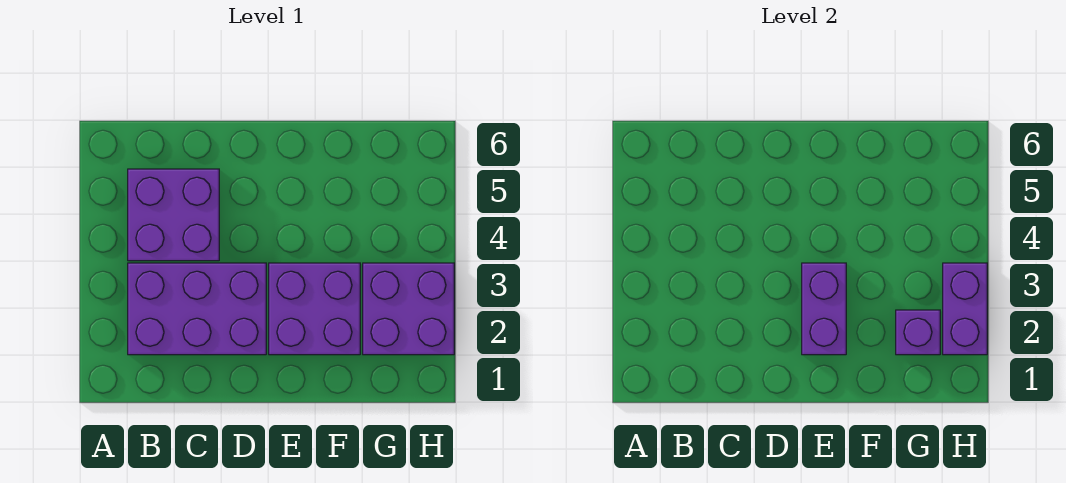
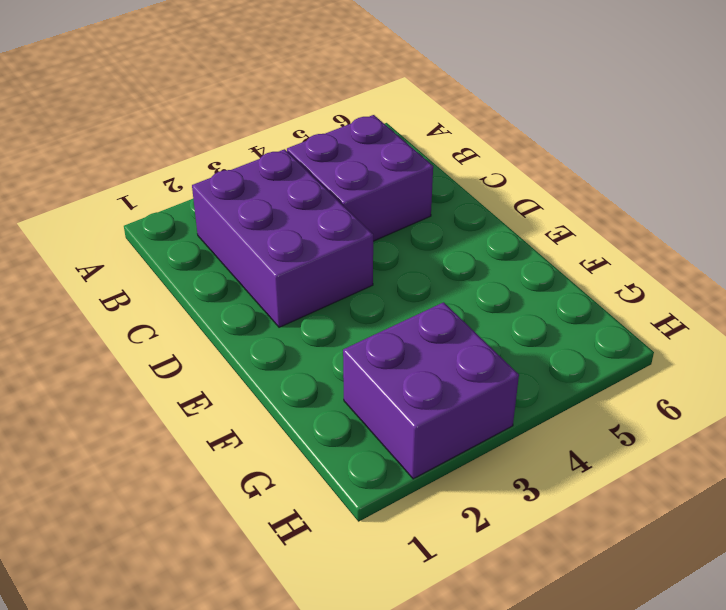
none -> purple brick E2:F3 level 1
none -> purple brick E2:E3 level 2

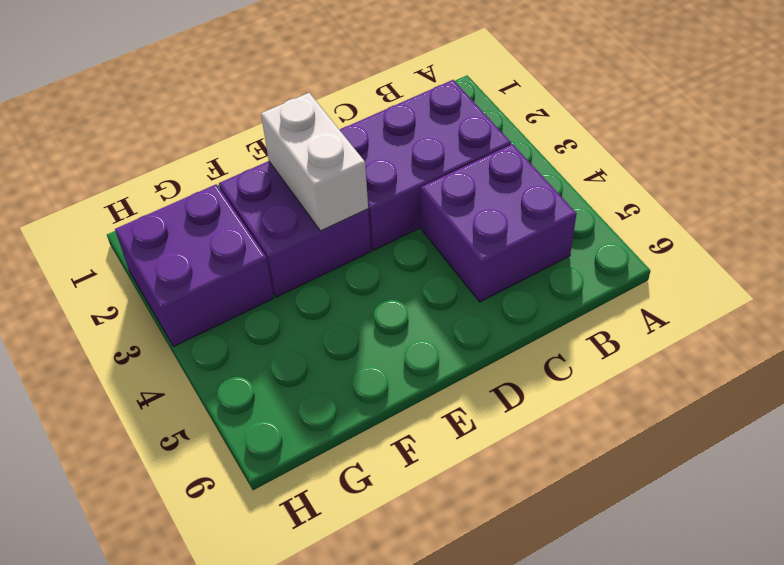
white brick E2:E3 level 2 -> purple brick E2:E3 level 2
none -> purple brick G2 level 2
none -> purple brick H2:H3 level 2

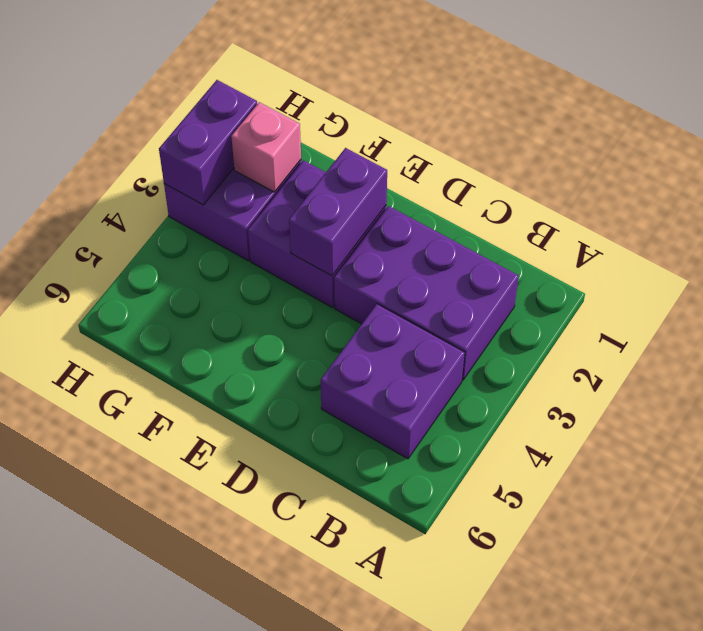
pink brick G2 level 2 -> purple brick G2 level 2

